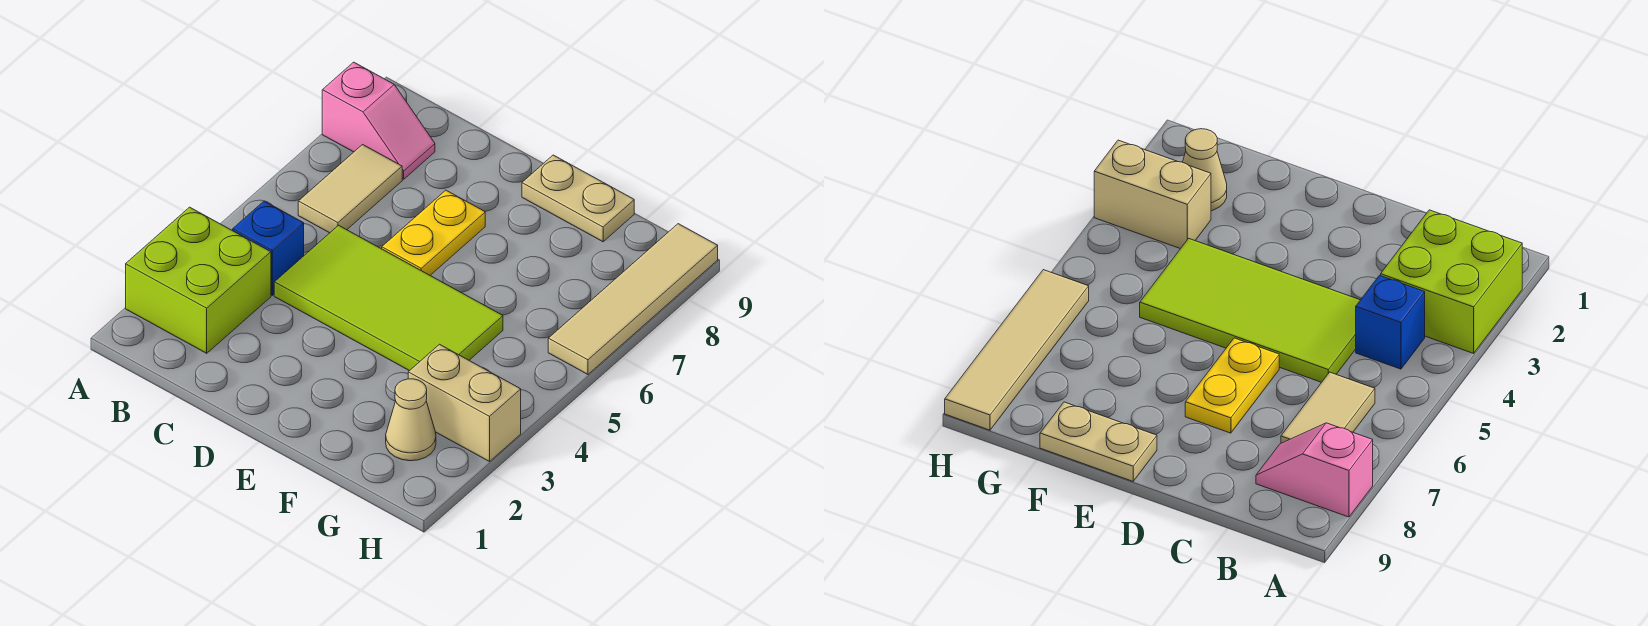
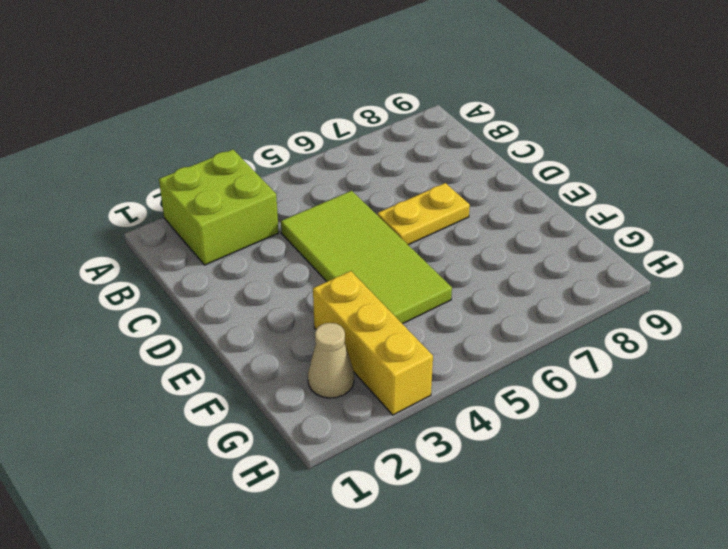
yellow brick F3:H3 level 1 -> tan brick G3:H3 level 1
none -> pink slope A8:B8 level 1 top A
none -> blue brick B4 level 1

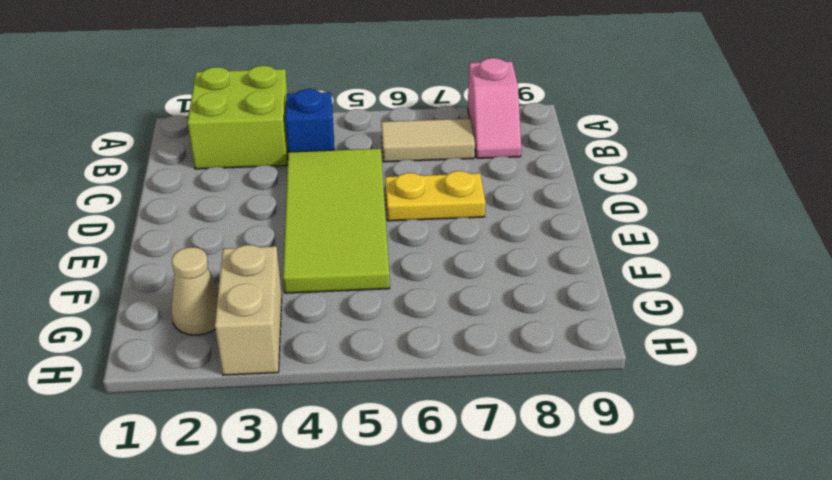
none -> tan plate E9:F9 level 1
none -> tan tile H6:H9 level 1

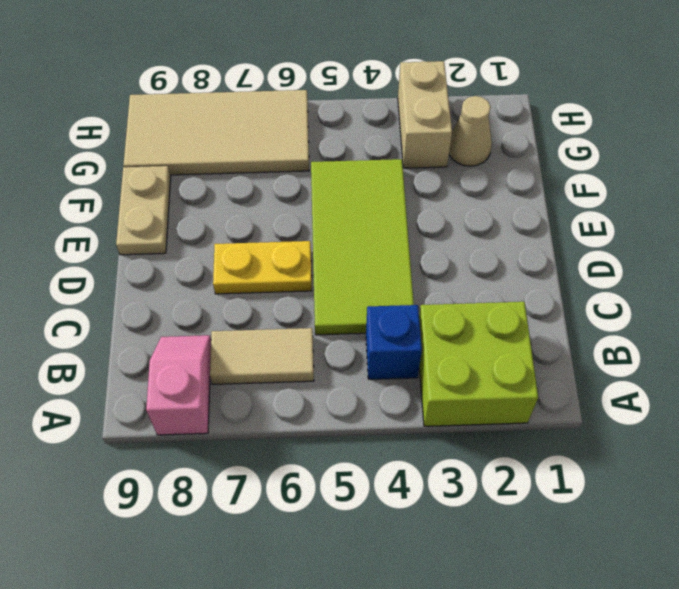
tan tile G6:H9 level 1 -> tan tile H6:H9 level 1

